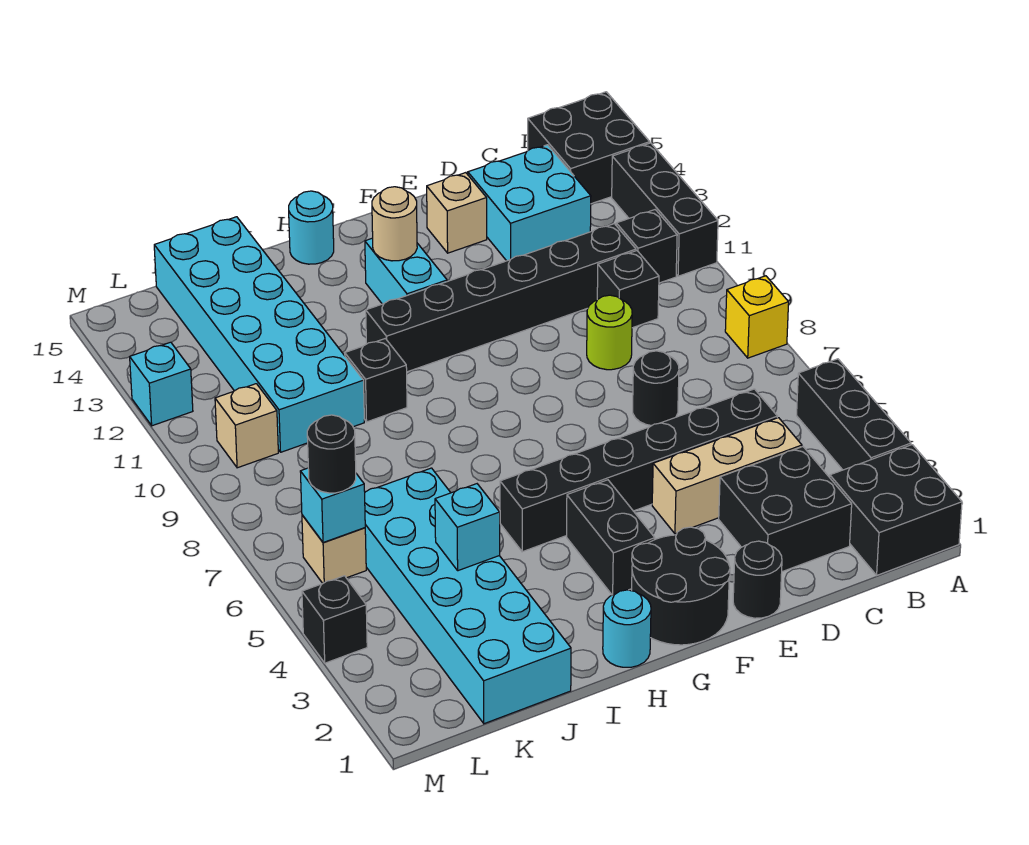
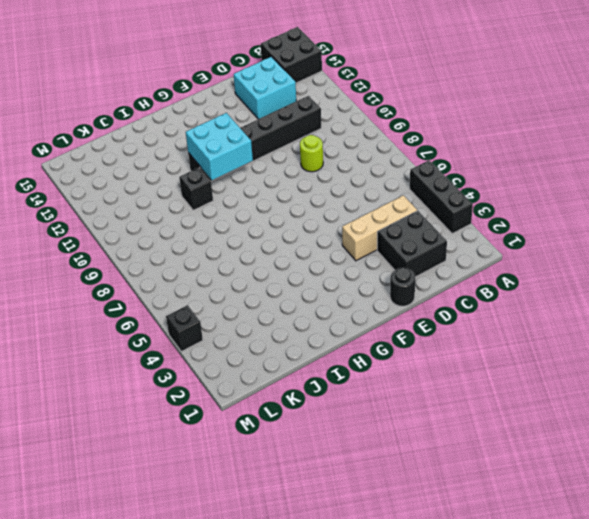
cyan brick G10:H11 level 2 -> none
none -> black brick A1:B2 level 1
none -> yellow brick A8 level 1
none -> black brick A11:A13 level 1
none -> black brick B11 level 1

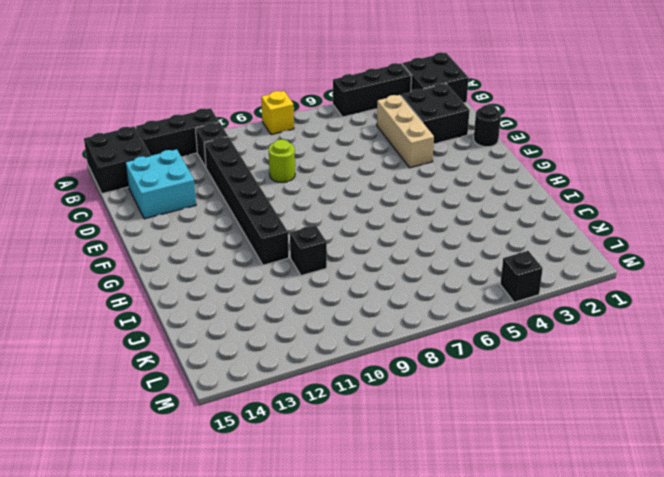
none -> black brick C5:H5 level 1
none -> black brick C10 level 1
none -> black round brick D7 level 1
none -> tan brick E14 level 1

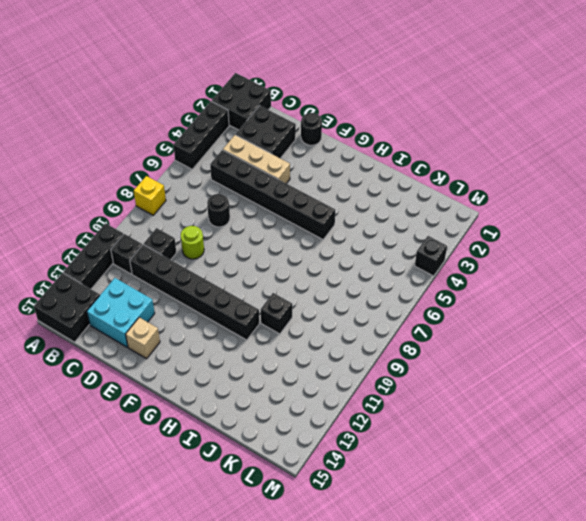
none -> black round brick F1:G2 level 1
none -> black brick G3:G4 level 1
none -> cyan brick G12:G13 level 1
none -> cyan round brick H1 level 1

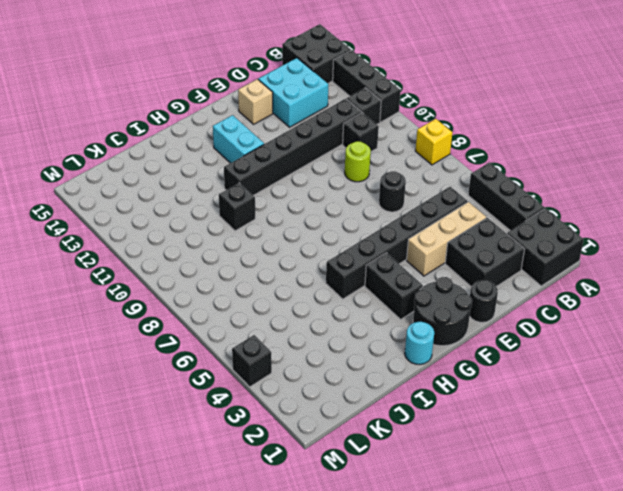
none -> cyan round brick H15 level 1
none -> cyan brick J1:K6 level 1
none -> cyan brick J10:K15 level 1
none -> tan brick L6 level 1

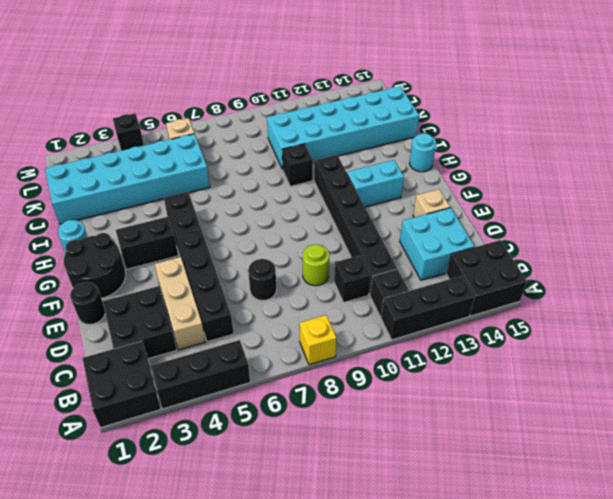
none -> tan brick L10 level 1
none -> cyan brick M12 level 1
none -> tan round brick G13 level 2
none -> cyan brick J4 level 2

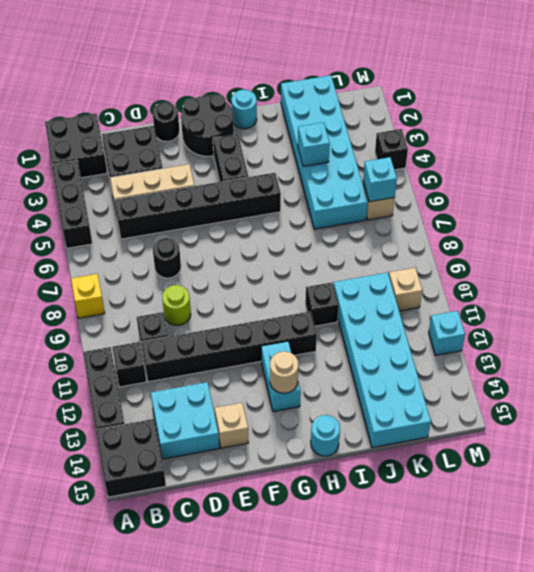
none -> black round brick L6 level 3

